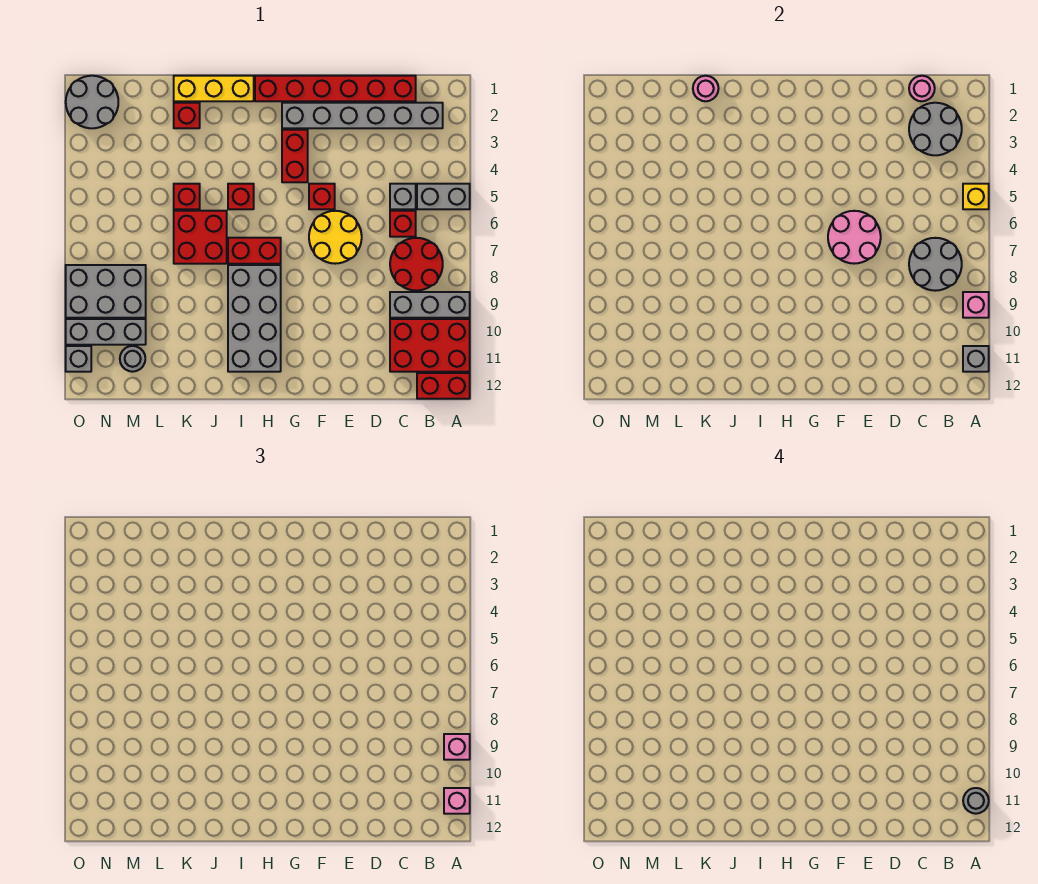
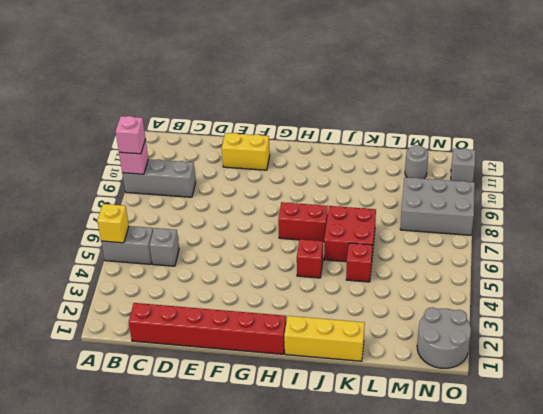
yellow brick E11:F11 level 1 -> none
none -> red brick A10:C11 level 1
none -> red brick A12:B12 level 1
none -> grey brick B2:G2 level 1
none -> red round brick B7:C8 level 1

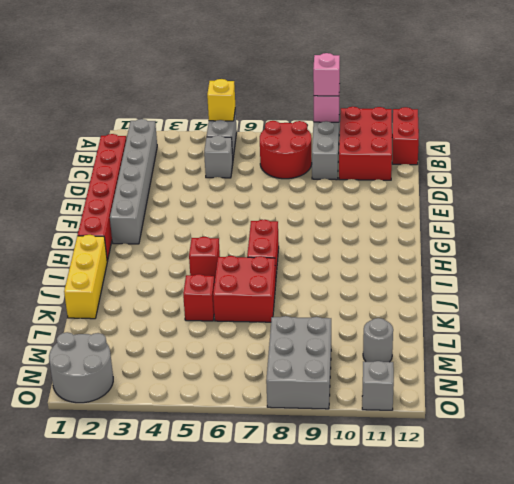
none -> red brick C6 level 1
none -> yellow round brick E6:F7 level 1
none -> red brick F5 level 1
none -> red brick G3:G4 level 1

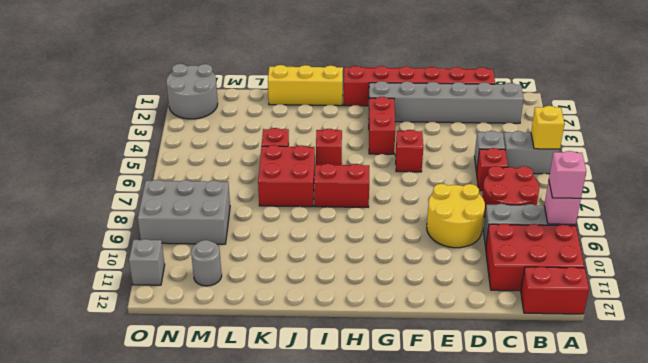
yellow round brick D8:E9 level 1 -> yellow round brick E6:F7 level 1
none -> grey brick H8:I11 level 1
none -> red brick K2 level 1
none -> grey brick M10:O10 level 1
none -> grey brick A11 level 2

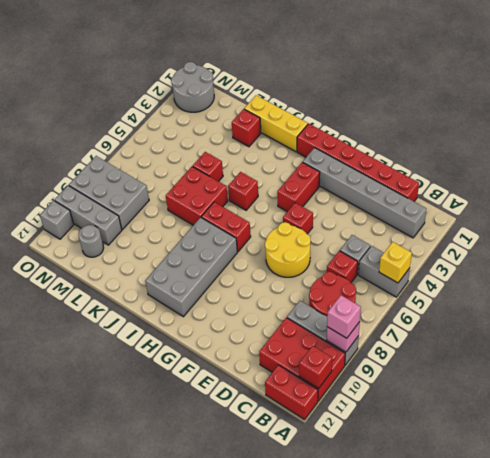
red brick A11 level 2 -> grey brick A11 level 2
none -> grey round brick B2:C3 level 2
none -> grey round brick B7:C8 level 2
none -> pink round brick C1 level 2
none -> pink round brick E6:F7 level 2

